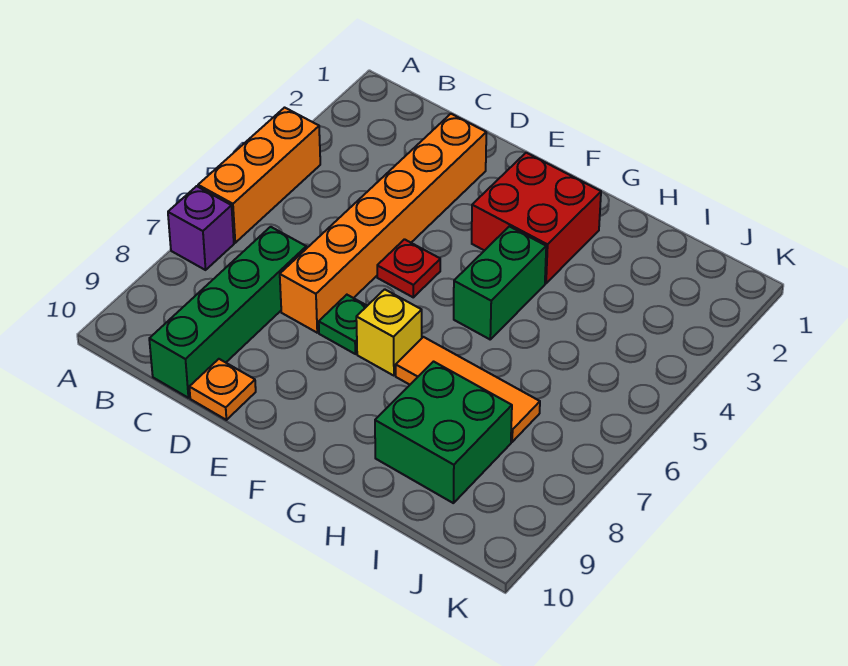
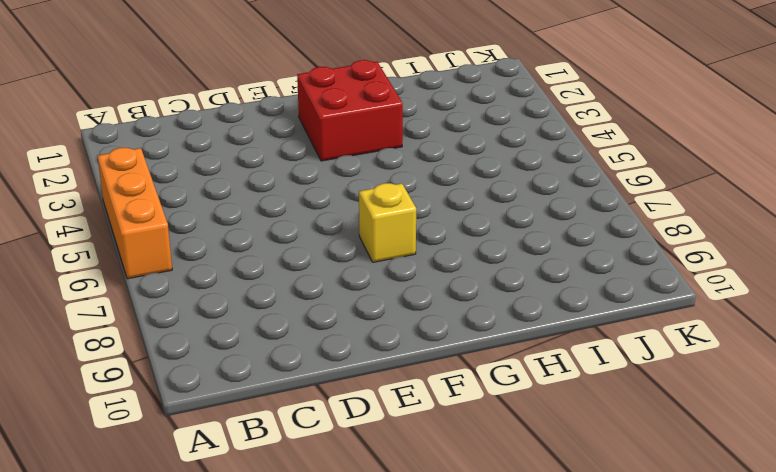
none -> purple brick A7 level 1
none -> green brick C7:C10 level 1
none -> orange brick D2:D7 level 1

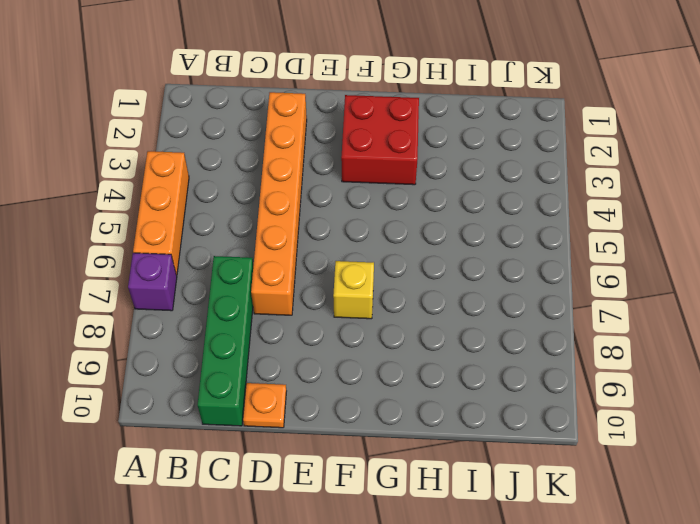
none -> red plate E5 level 1
none -> green plate E7 level 1
none -> green brick G4:G5 level 1

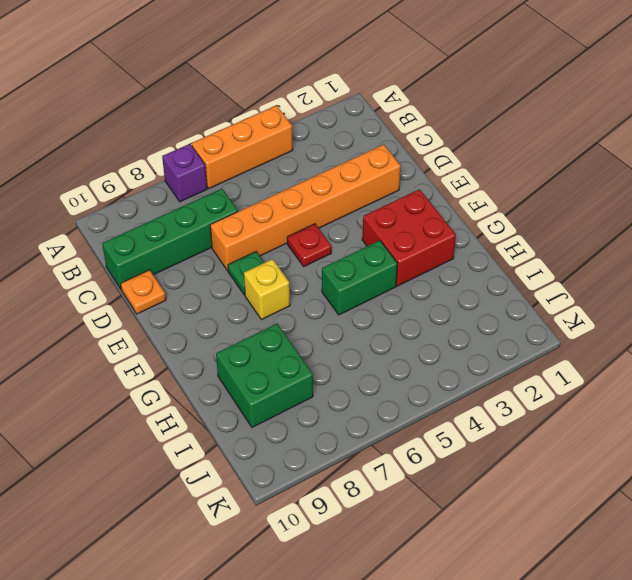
none -> orange tile G7:I7 level 1

